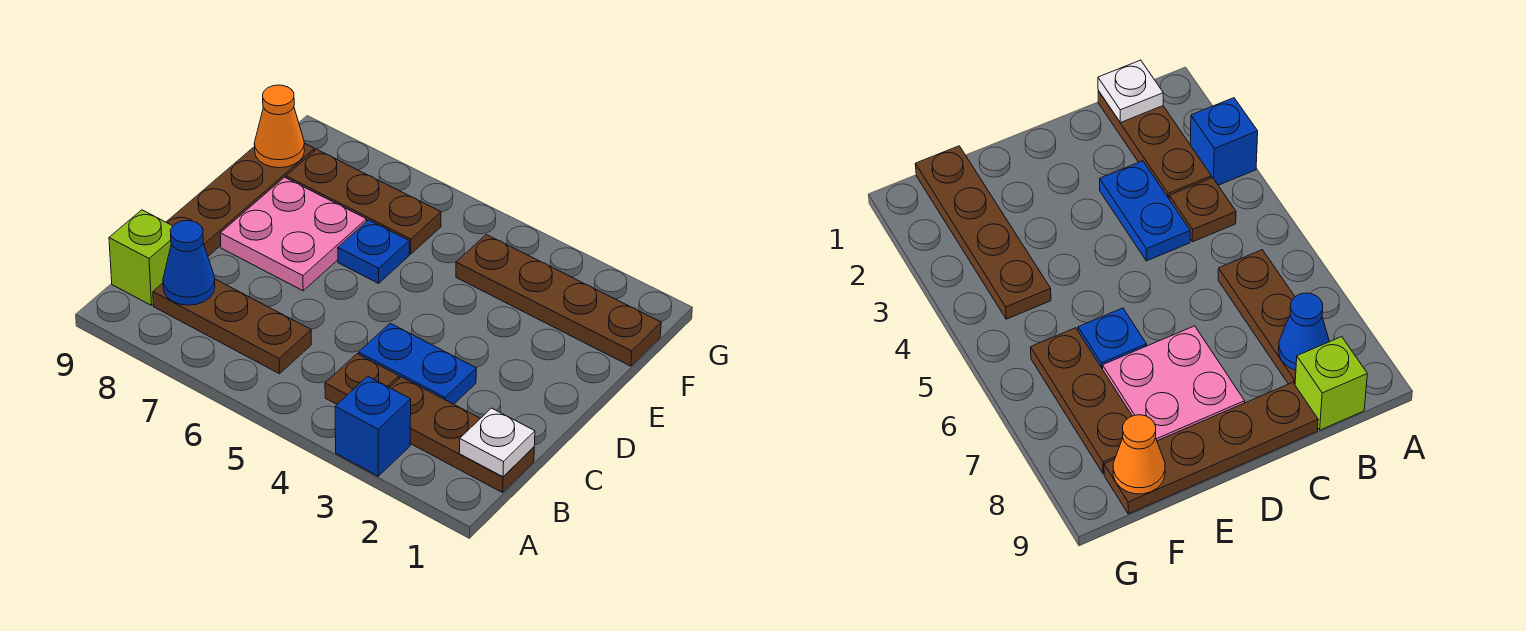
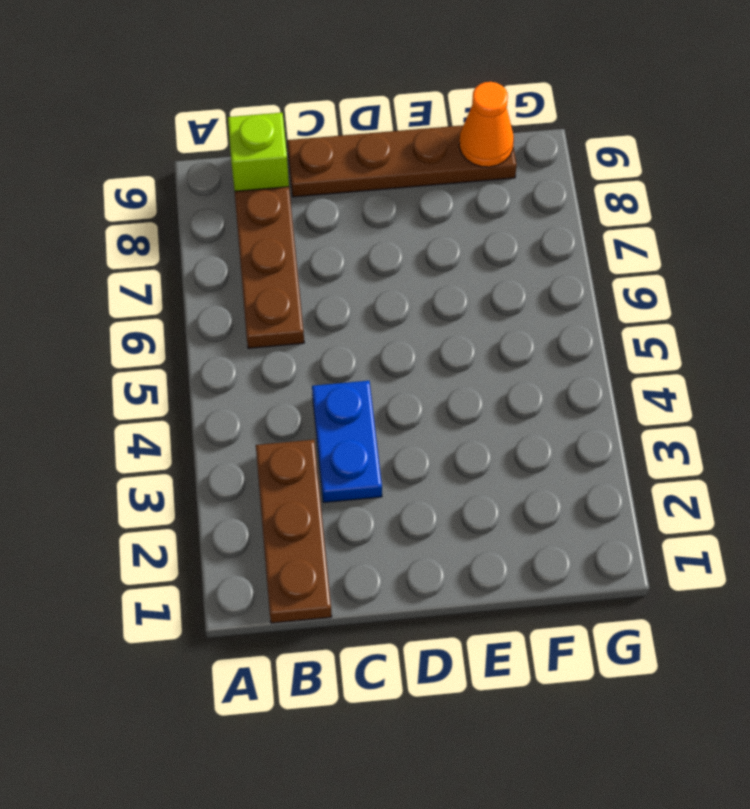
none -> blue brick A3 level 1
none -> brown plate B4 level 1
none -> pink plate D7:E8 level 1

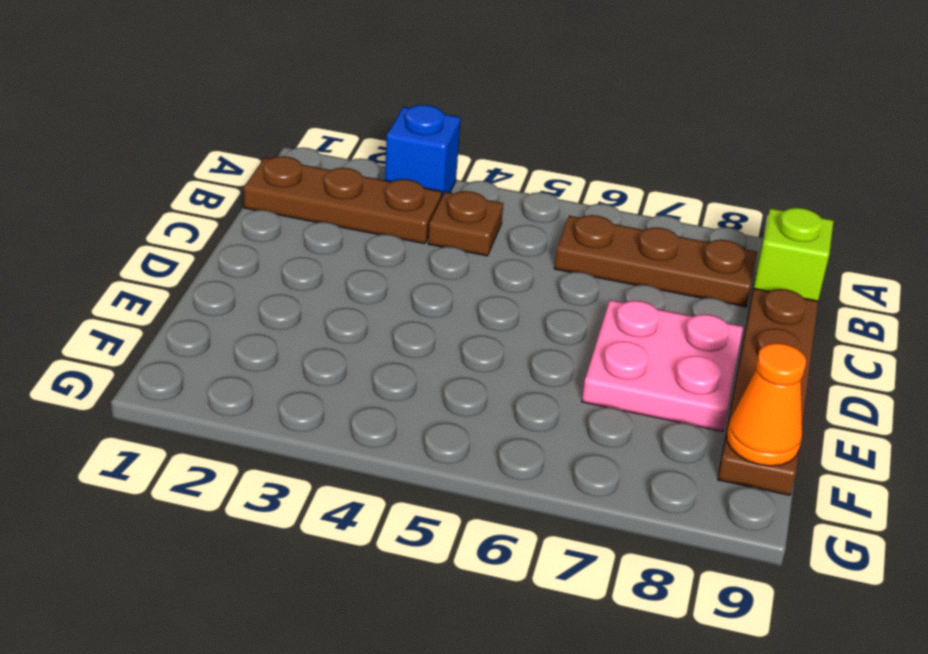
none -> blue plate C3:C4 level 1
none -> blue plate E6 level 1
none -> brown plate F1:F4 level 1

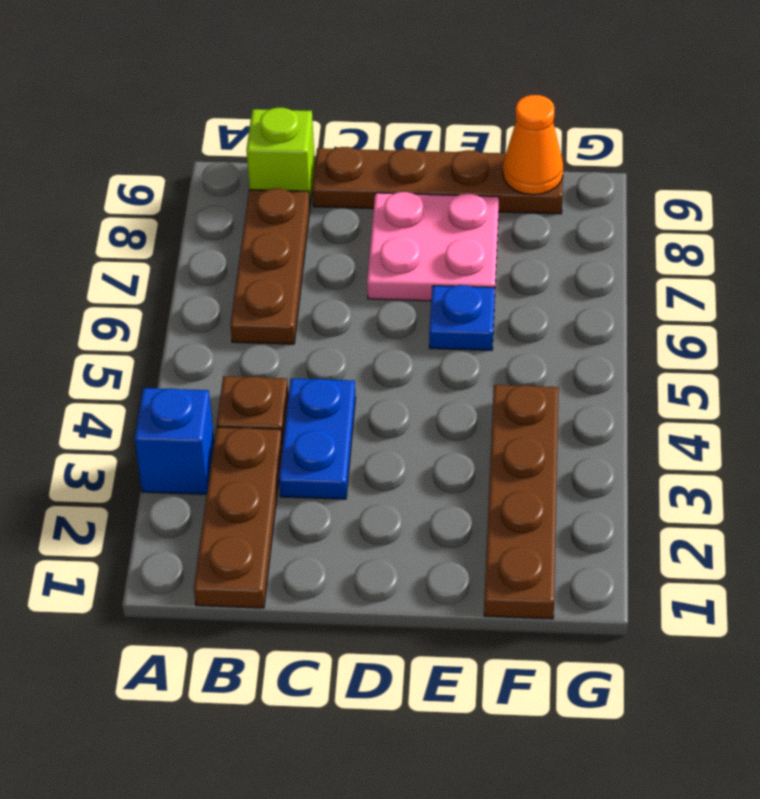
none -> brown plate F6:F8 level 1
none -> white plate B1 level 2
none -> blue cone B8 level 2

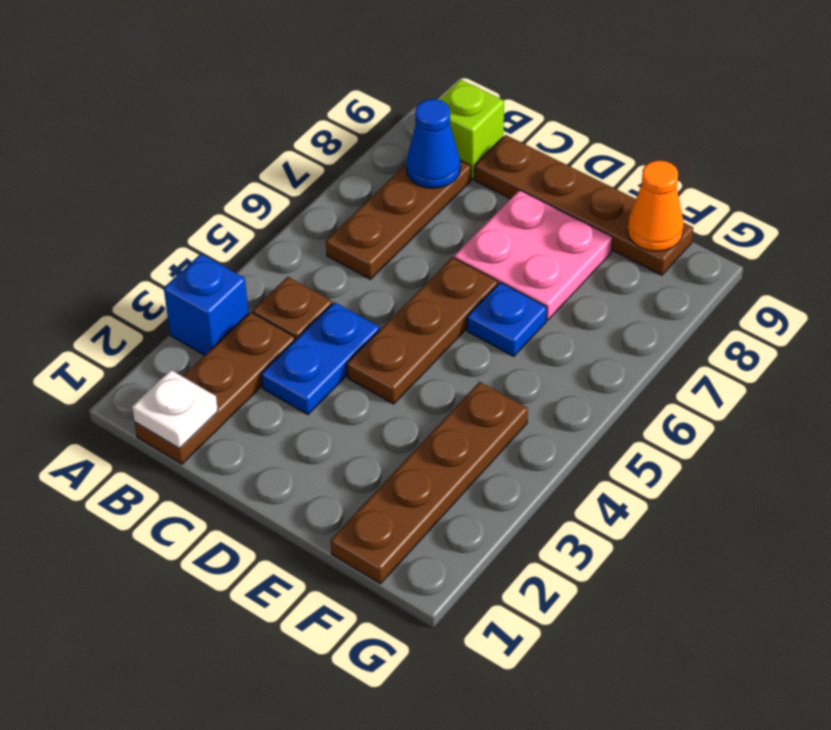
brown plate D4:D6 level 1 -> brown plate F6:F8 level 1

